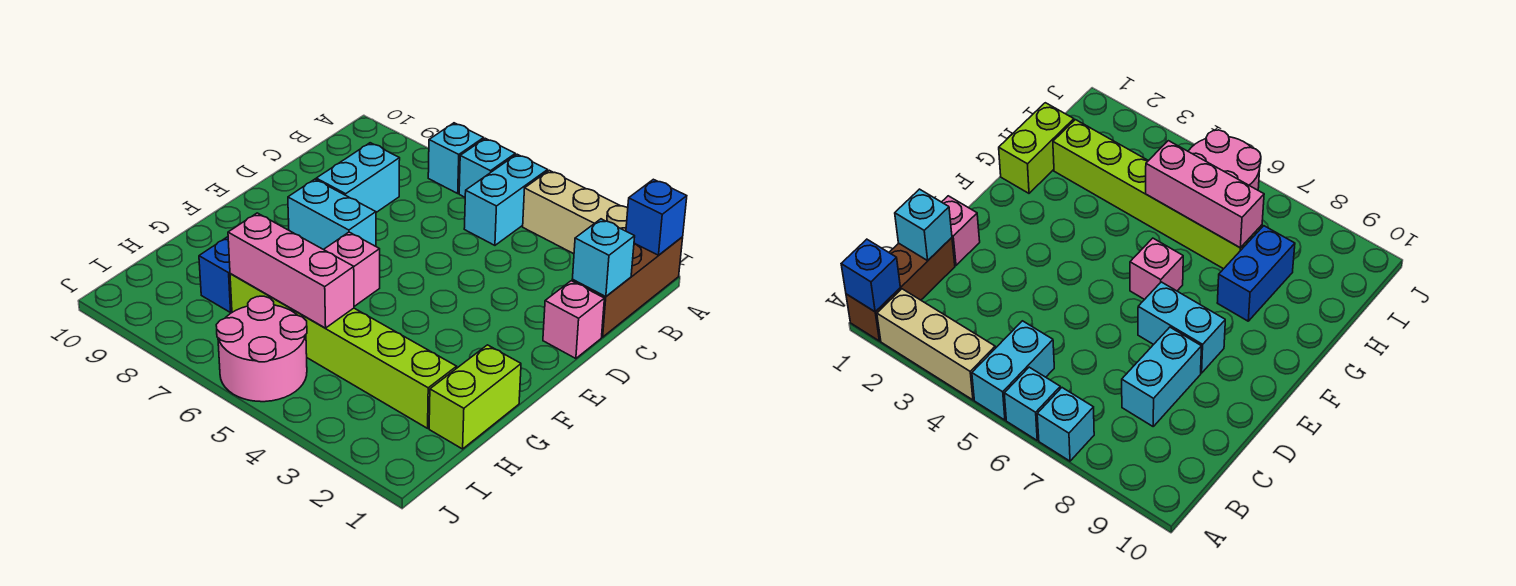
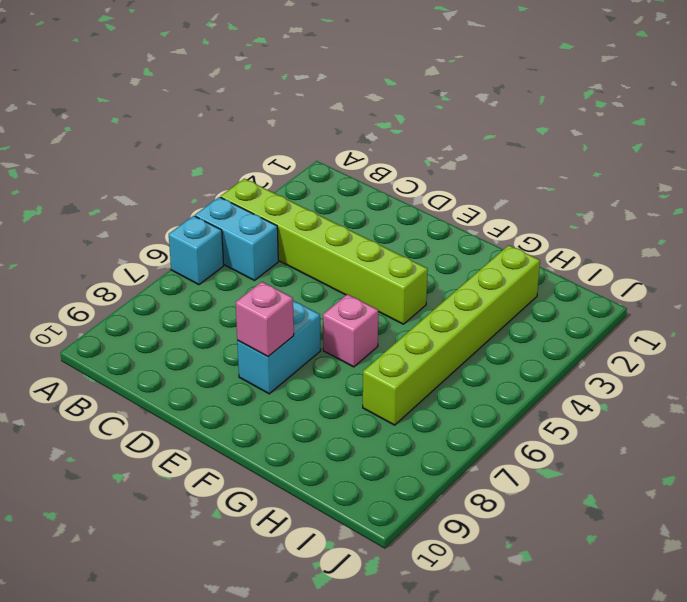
lime brick A4:F4 level 1 -> tan brick A2:A4 level 1
pink brick E8 level 2 -> pink brick D1 level 1
none -> brown brick A1:C1 level 1
none -> cyan brick A7 level 1
none -> cyan brick C8:D8 level 1

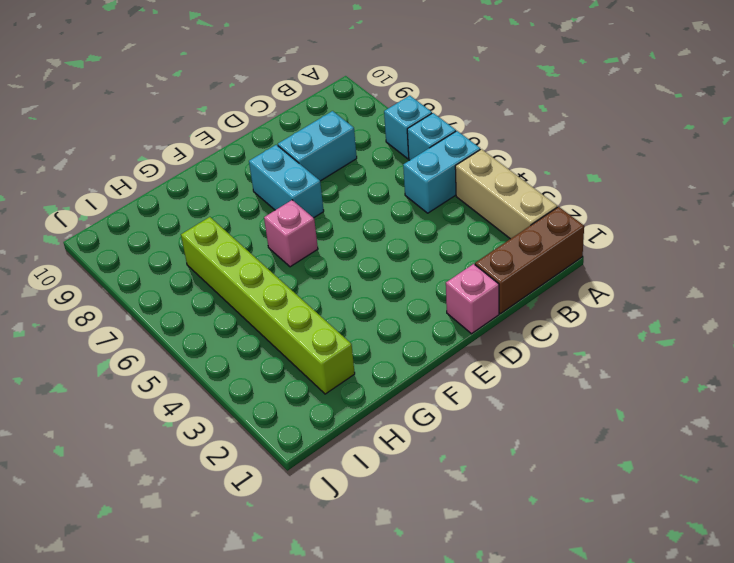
none -> lime brick G1:H1 level 1
none -> blue brick G8:H8 level 1
none -> pink round brick I5:J6 level 1

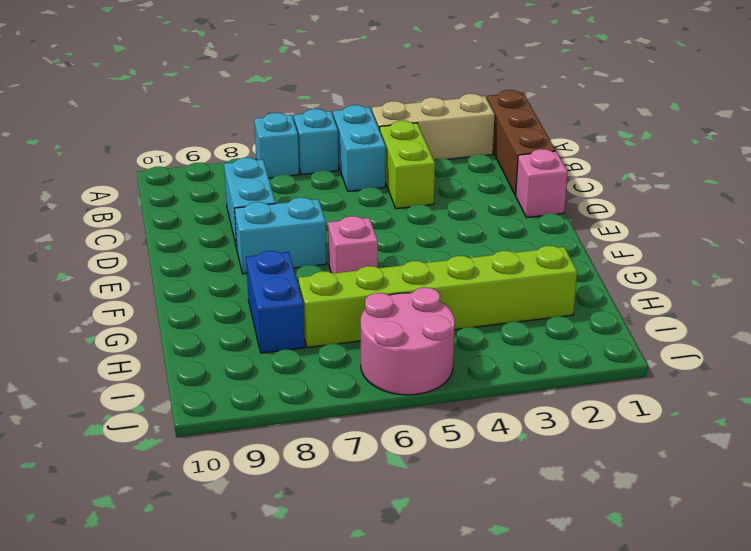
lime brick B4:C4 level 1 -> lime brick G1:H1 level 1
none -> blue brick A1 level 2
none -> cyan brick C1 level 2
none -> pink brick H5:H7 level 2

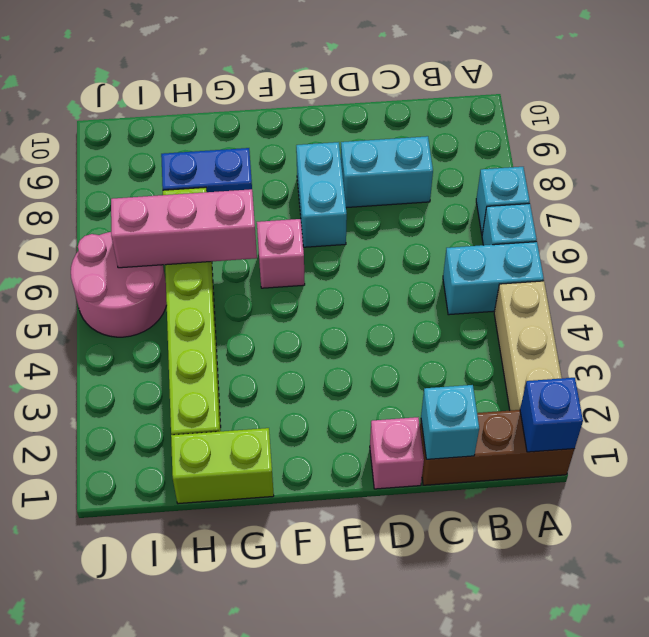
pink brick G6:I6 level 2 -> pink brick H5:H7 level 2

